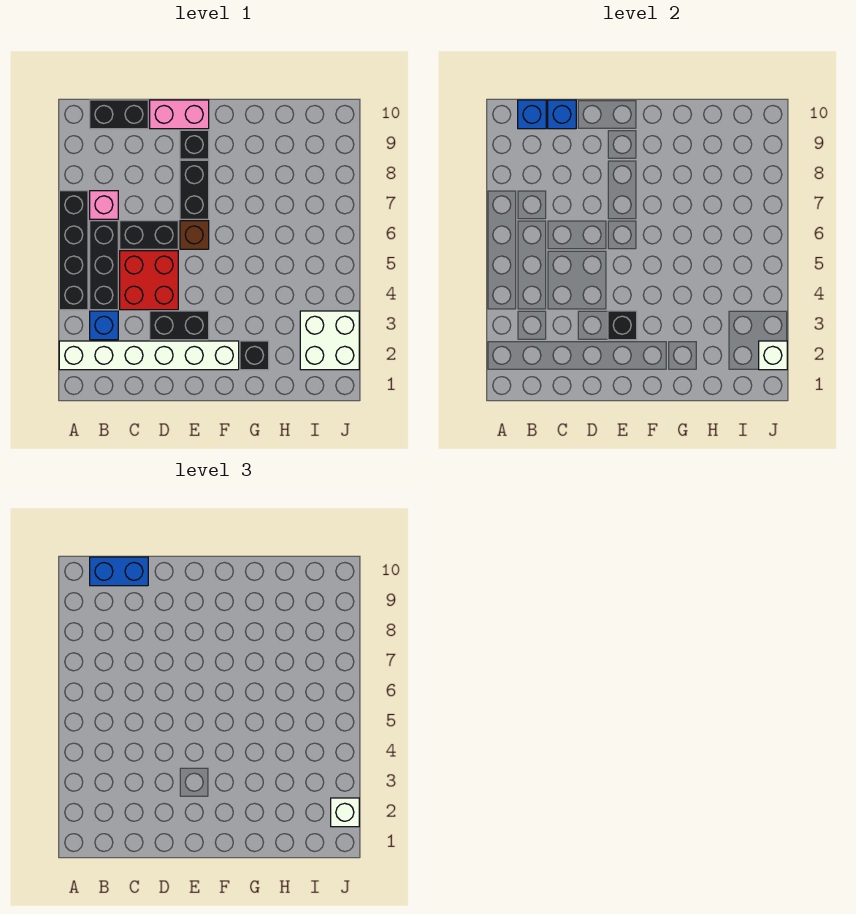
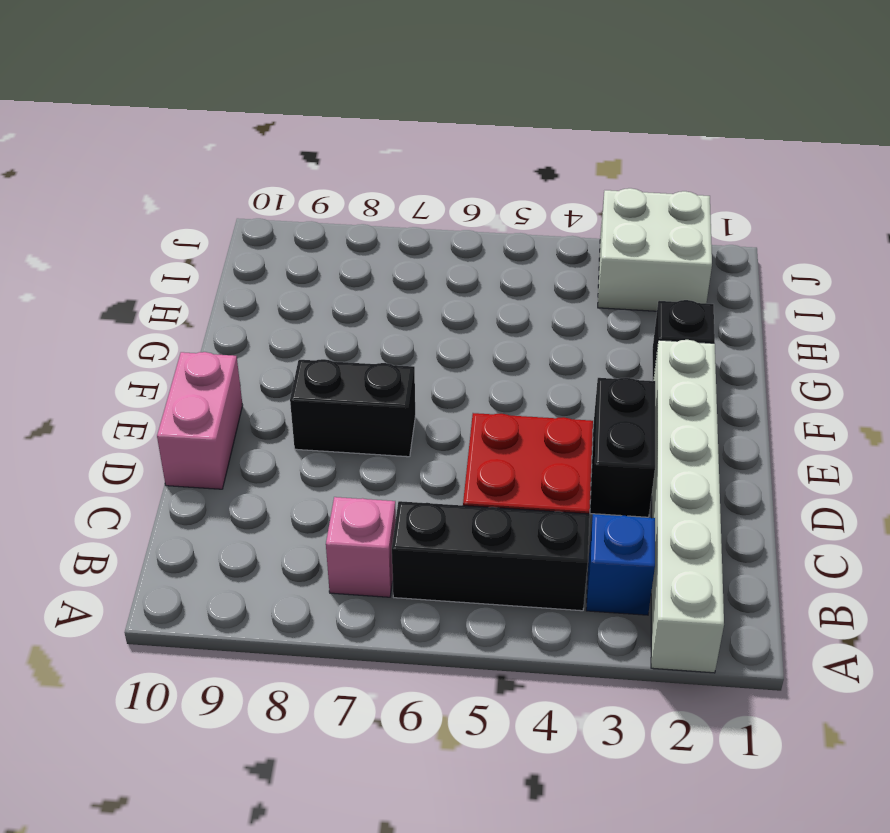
none -> black brick A4:A7 level 1
none -> black brick B10:C10 level 1
none -> black brick C6:D6 level 1

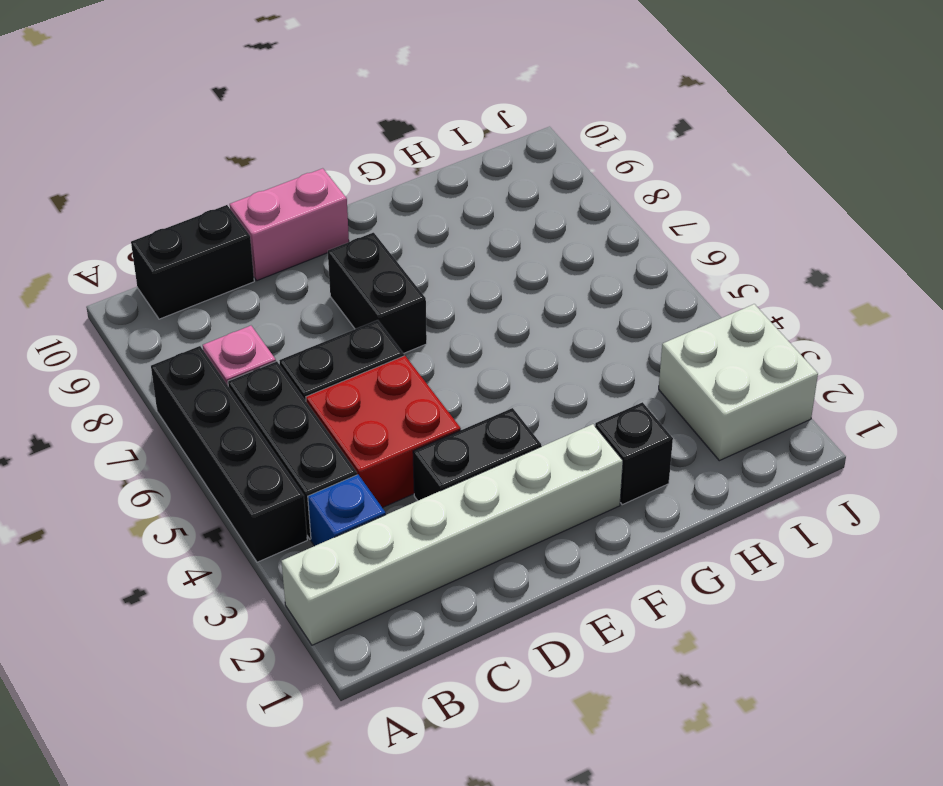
none -> brown brick E6 level 1
none -> black brick E9 level 1
none -> blue brick B10 level 2

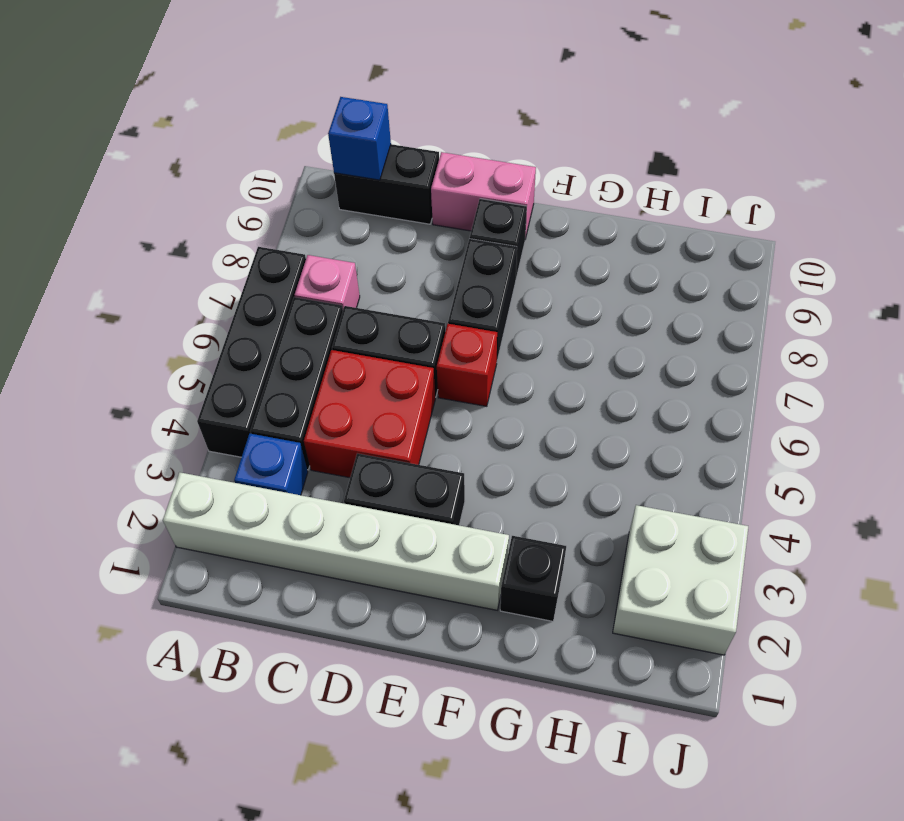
red brick E6 level 1 -> brown brick E6 level 1
none -> blue brick C10 level 2
none -> black brick E3 level 2
none -> white brick J2 level 2

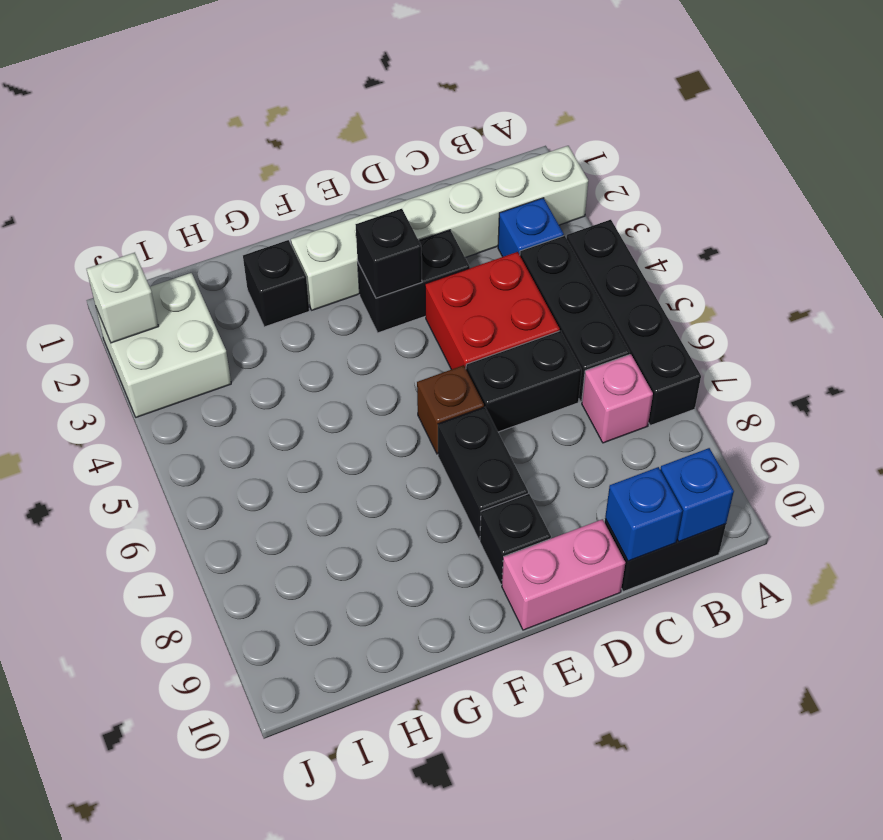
none -> blue brick B10:C10 level 3
none -> white brick J2 level 3

